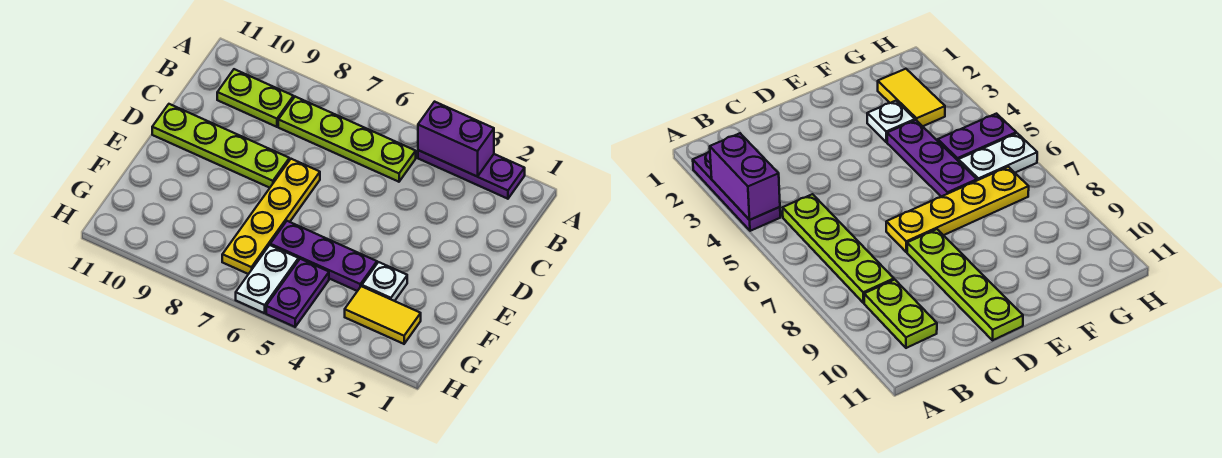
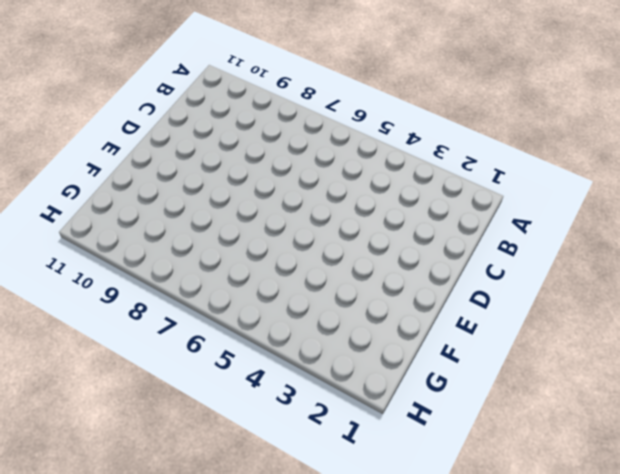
none -> purple plate A2:A4 level 1
none -> lime plate B5:B8 level 1

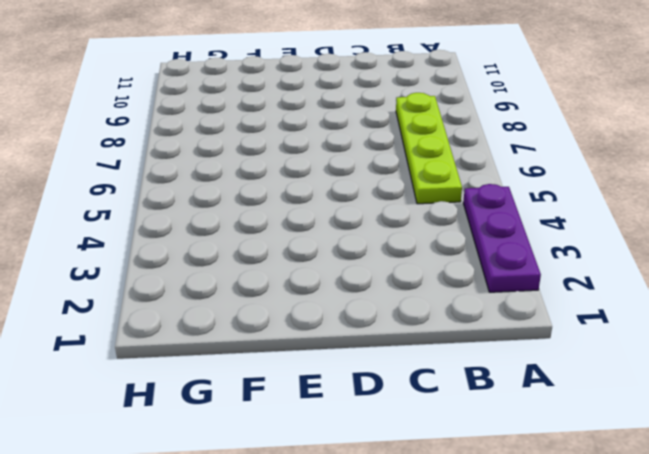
none -> lime plate B9:B10 level 1
none -> yellow plate D7:G7 level 1

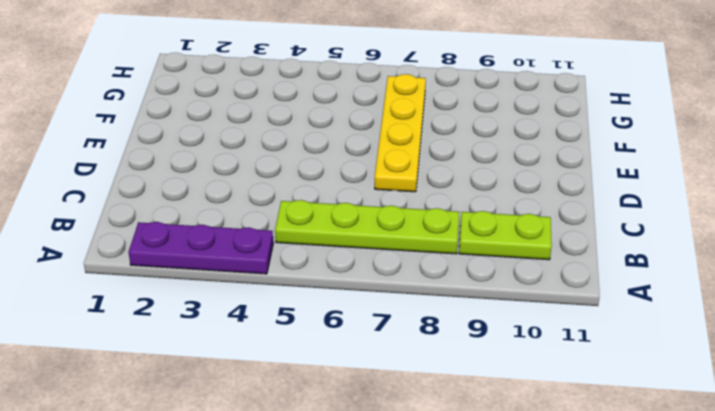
none -> lime plate D8:D11 level 1
none -> white plate F3 level 1

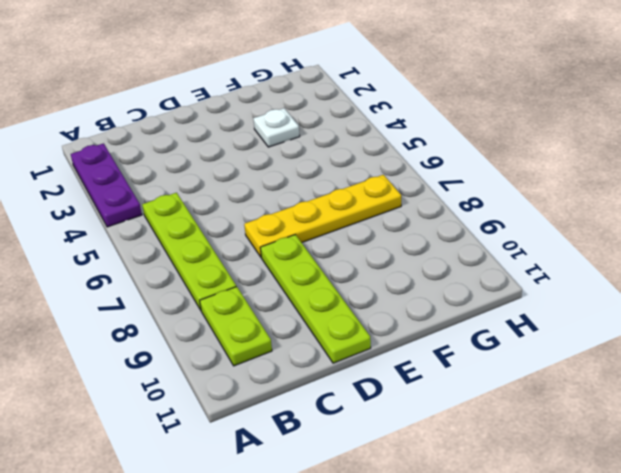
none -> purple plate F4:F6 level 1
none -> yellow tile G2:G3 level 1

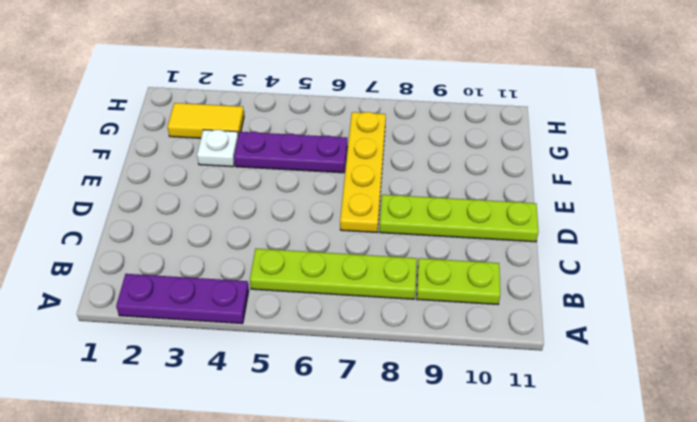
none -> purple plate G5:H5 level 1
none -> white plate G6:H6 level 1

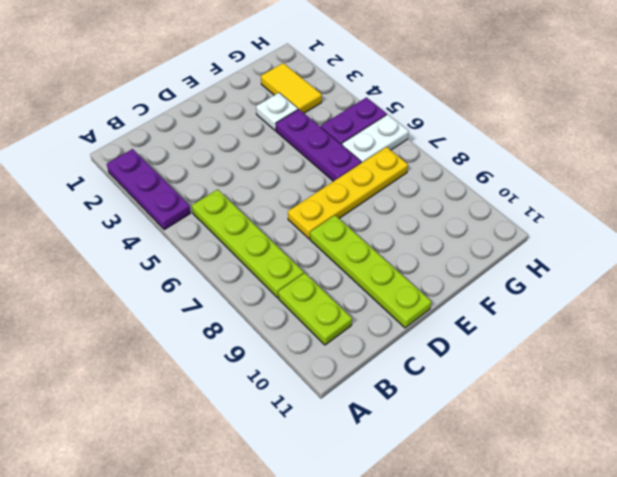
none -> purple brick A3:A4 level 2

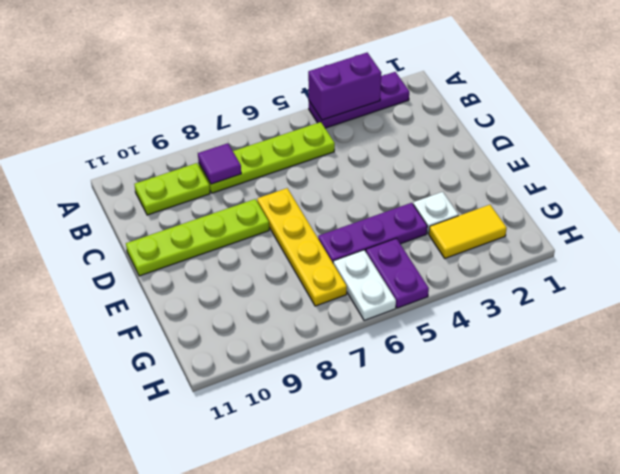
purple tile B8 level 2 -> none

